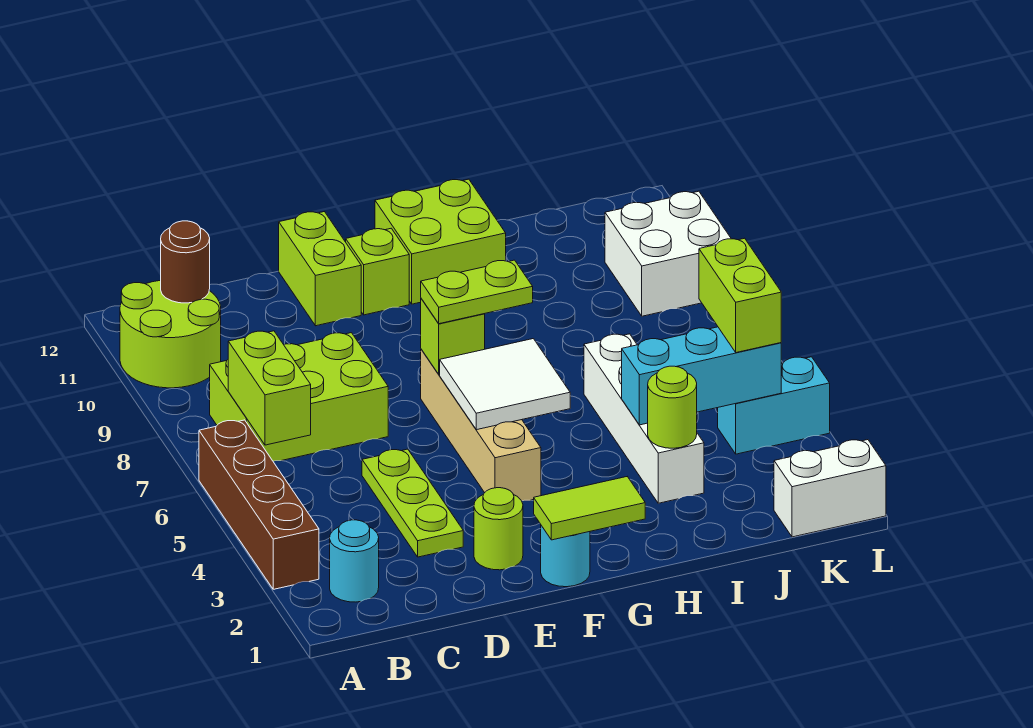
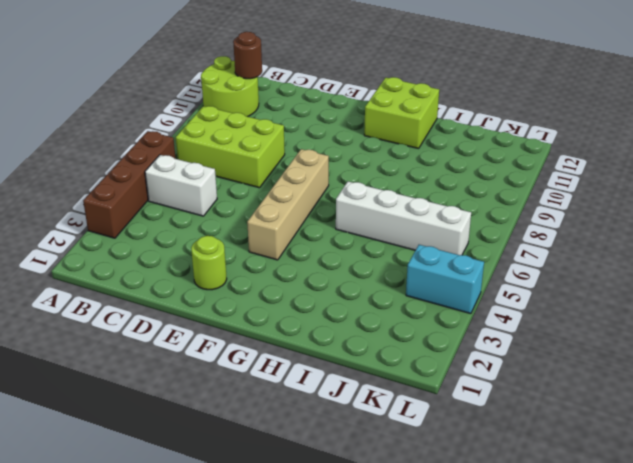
white brick B5:C5 level 1 -> white brick K1:L1 level 1
white brick H6:K6 level 1 -> white brick I3:I6 level 1
none -> cyan round brick B2 level 1
none -> lime plate D3:D5 level 1
none -> lime brick E11:E12 level 1

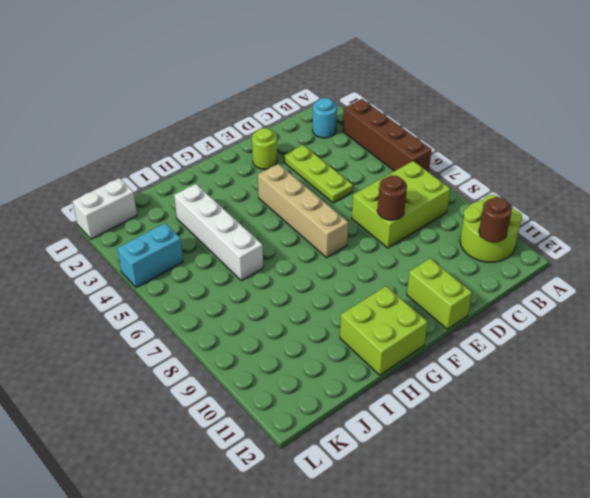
brown round brick D8 level 2 -> none
none -> cyan round brick F1 level 1
none -> lime brick F11 level 1
none -> white brick K9:L10 level 1

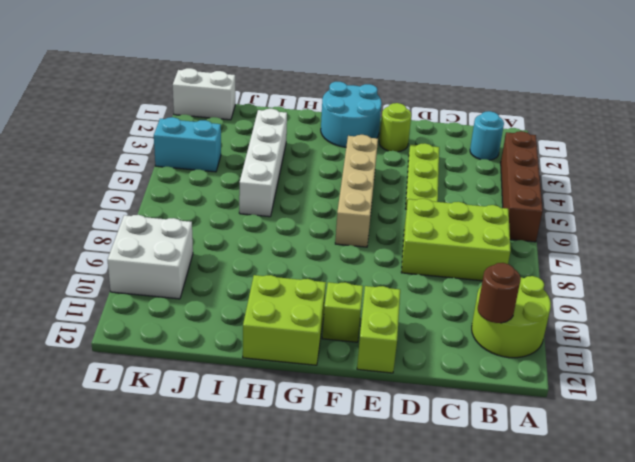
cyan round brick F1:G2 level 1 -> cyan round brick F1 level 1
none -> lime brick B6:B7 level 2
none -> lime tile F1:G1 level 2
none -> white tile F5:G6 level 2

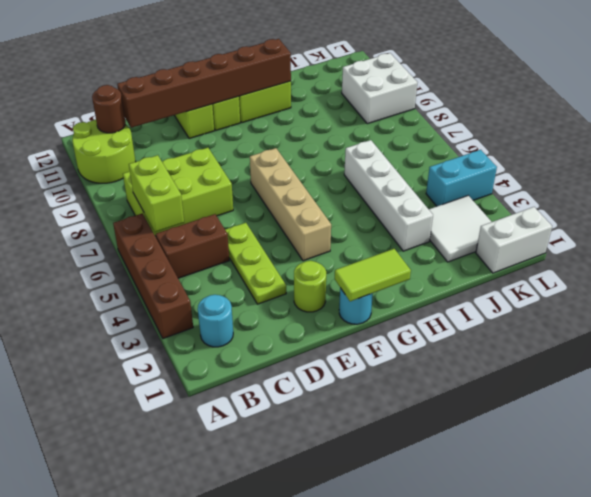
brown brick B5:C5 level 1 -> none
brown brick C11:H11 level 2 -> none
white tile J2:K3 level 1 -> white tile F5:G6 level 2
none -> lime brick F7 level 2
none -> lime round brick I3 level 2
none -> cyan brick I4:K4 level 2

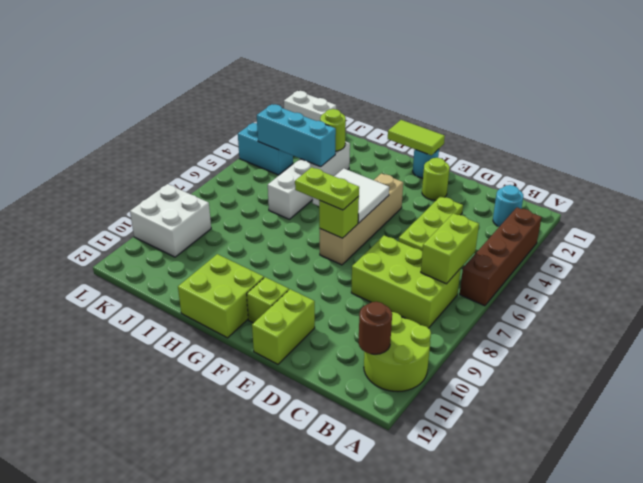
none -> lime brick K4:K5 level 3

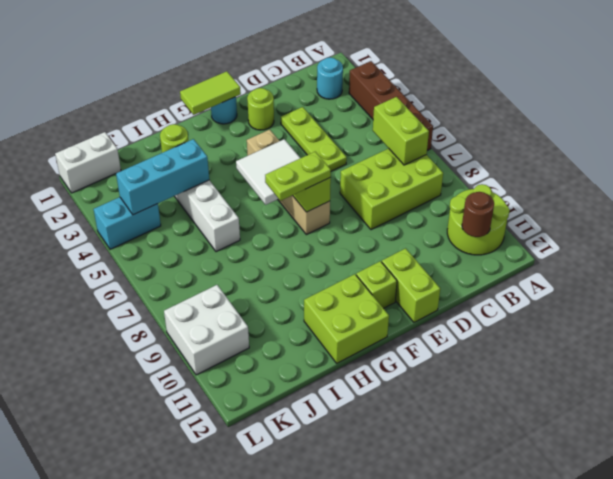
none -> lime brick K4:K5 level 3

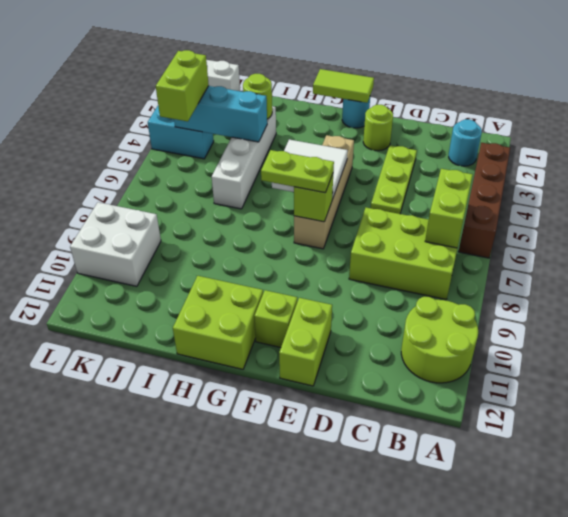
none -> brown round brick B11 level 2

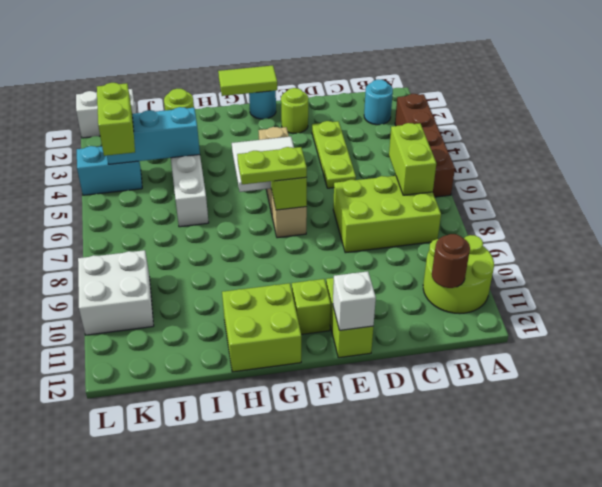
white brick E12 level 2 -> none

